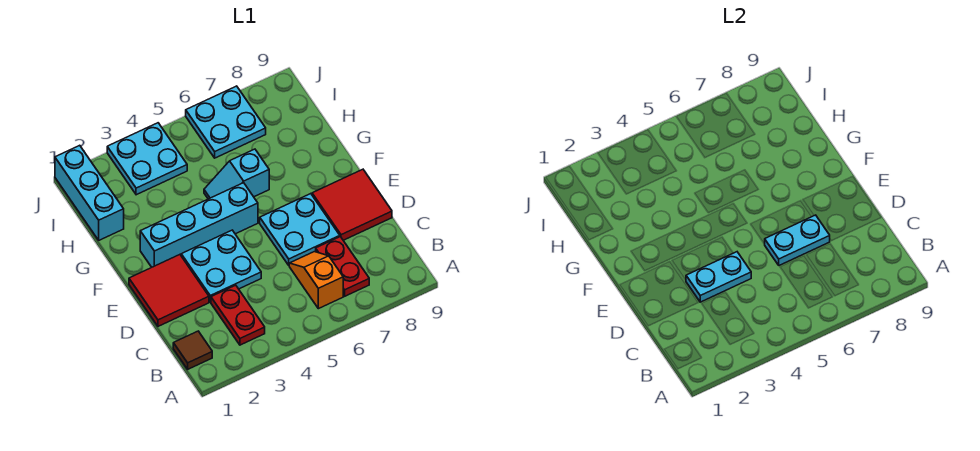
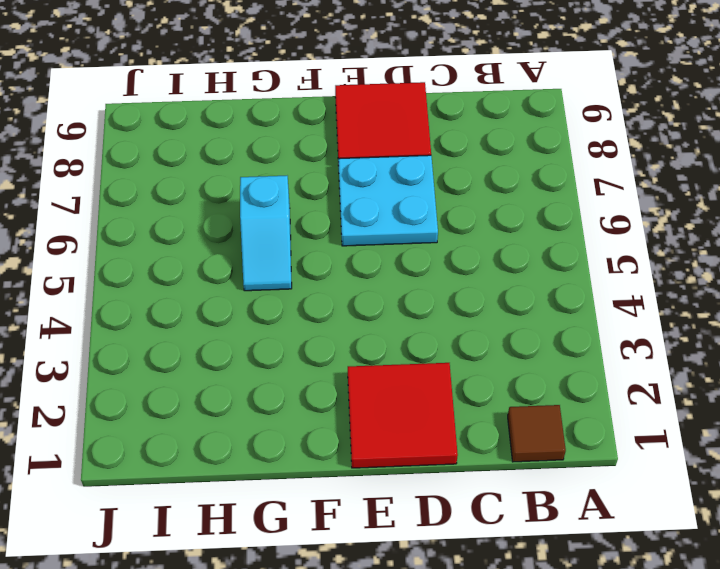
none -> red plate B3:C3 level 1
none -> orange slope B6:C6 level 1 top B
none -> red plate B7:C7 level 1

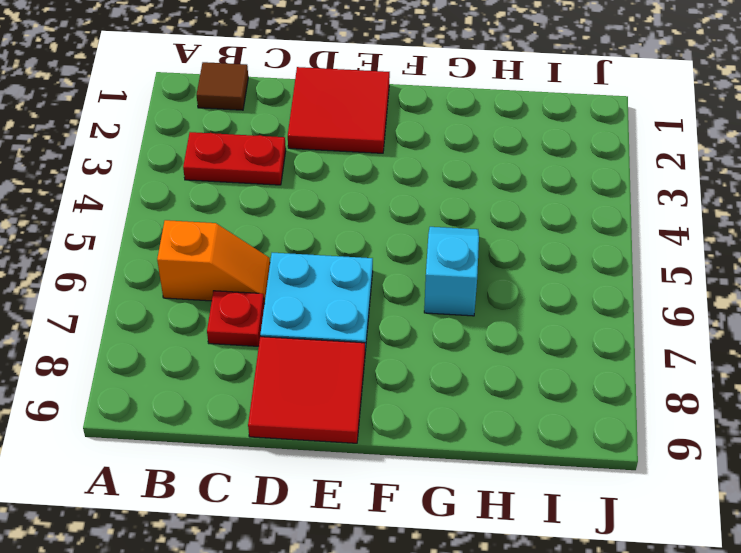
red plate C7 level 1 -> red plate B7:C7 level 1
none -> cyan plate D3:E4 level 1
none -> cyan brick F2:F5 level 1
none -> cyan brick H1:J1 level 1

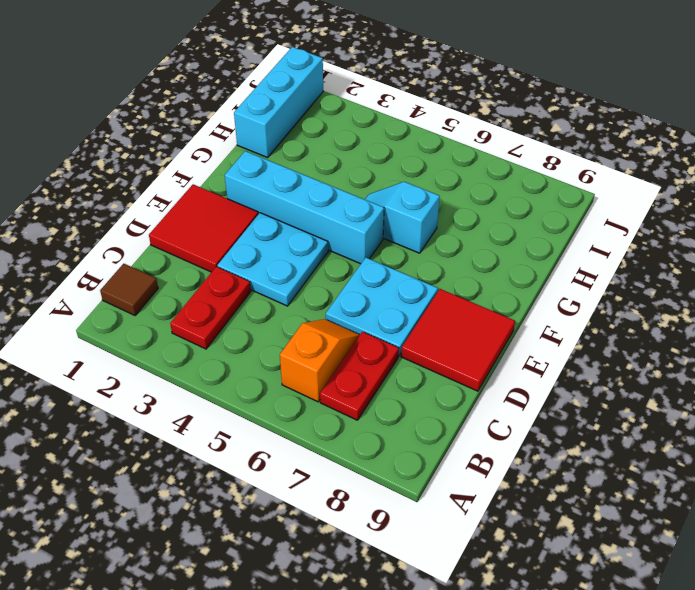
none -> cyan plate I3:J4 level 1
none -> cyan plate I6:J7 level 1
none -> cyan plate D3:D4 level 2

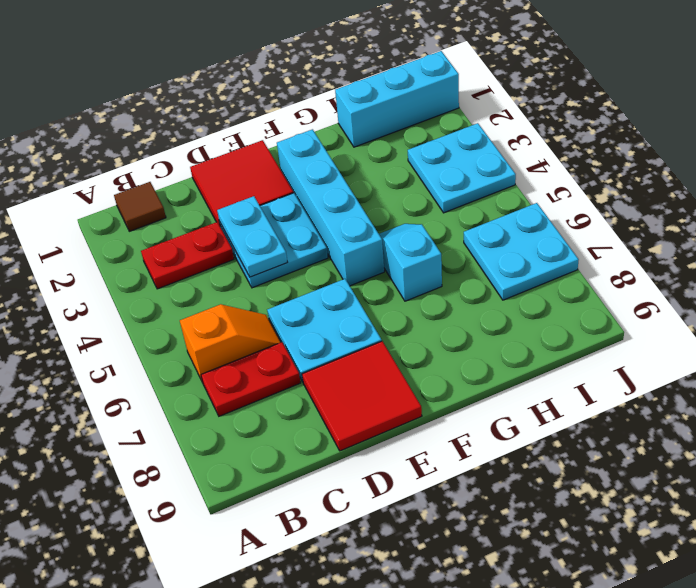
none -> cyan plate D6:D7 level 2

